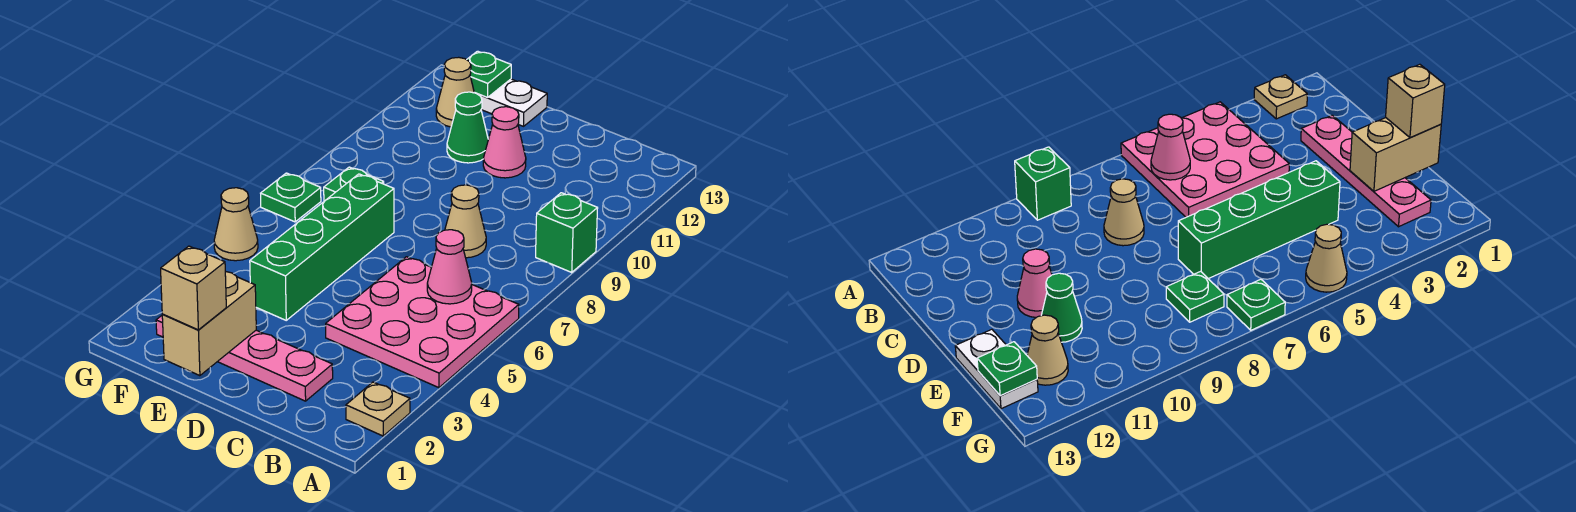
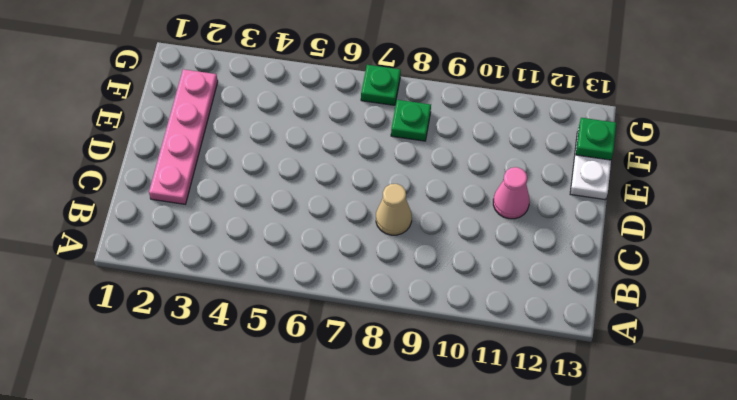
none -> tan plate A2 level 1
none -> pink plate A4:C6 level 1
none -> green brick A9 level 1

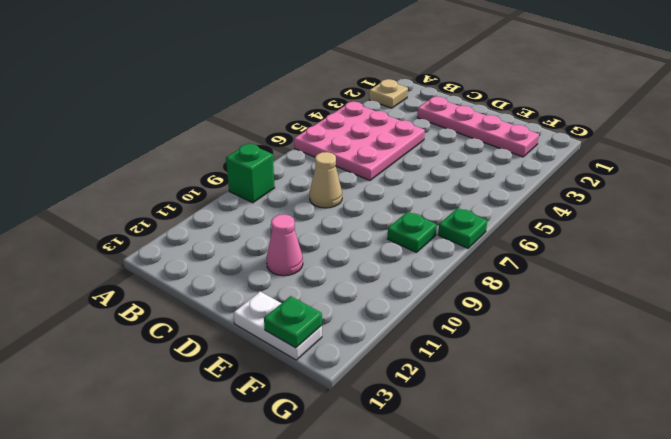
none -> green brick E4:E7 level 1
none -> green cone E11 level 1
none -> tan cone F12 level 1

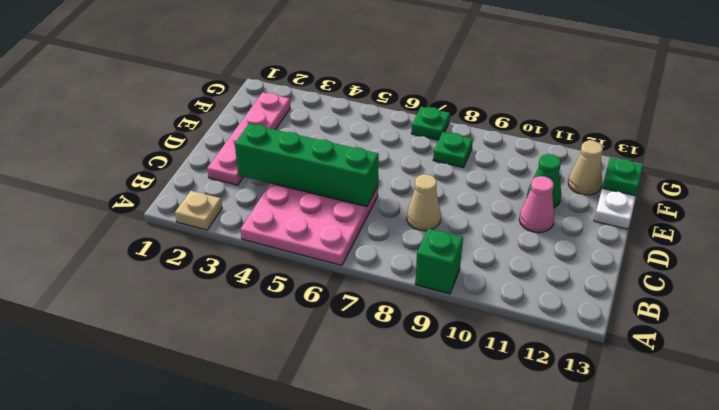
green brick C3:C6 level 2 -> green brick E4:E7 level 1
none -> tan cone G5 level 1
none -> pink cone B6 level 2
none -> tan brick E1:E2 level 2

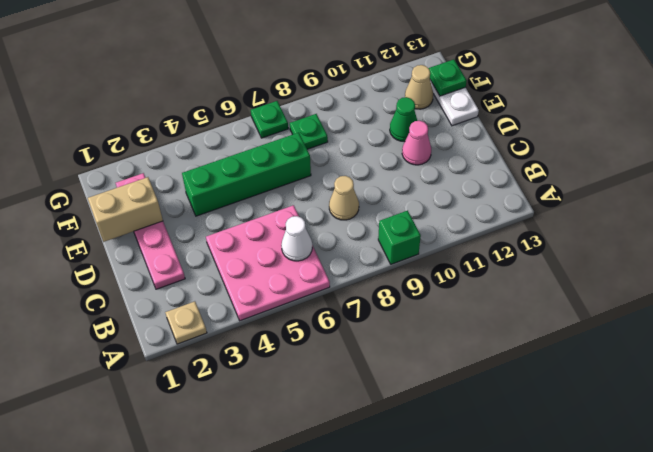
white cone B6 level 2 -> pink cone B6 level 2
none -> tan cone G5 level 1
none -> tan brick E1 level 3

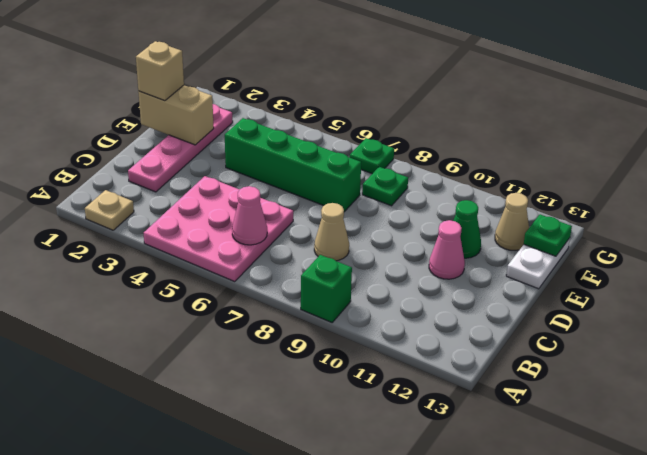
none -> tan cone G5 level 1

